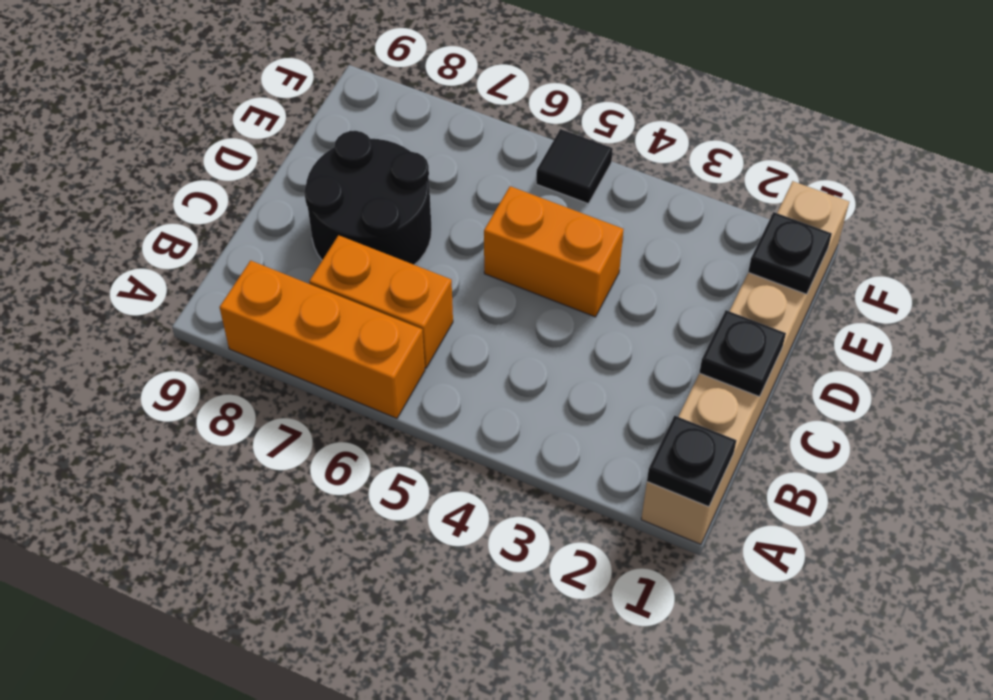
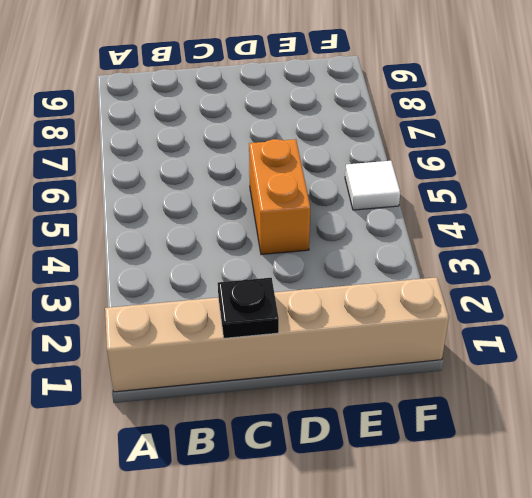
white tile F5 level 1 -> black tile F5 level 1
none -> orange brick A6:A8 level 1
none -> orange brick B6:B7 level 1

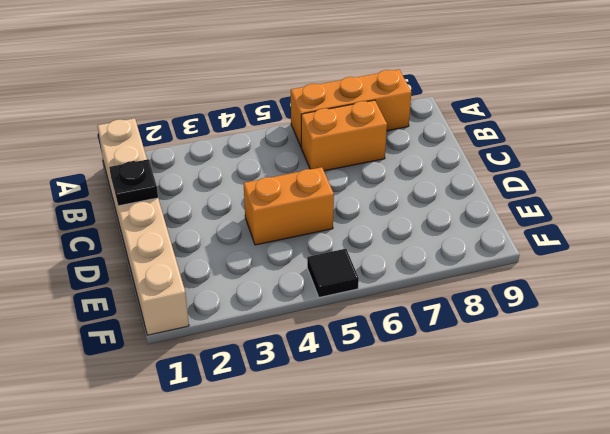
none -> black round brick C7:D8 level 1
none -> black plate A1 level 2

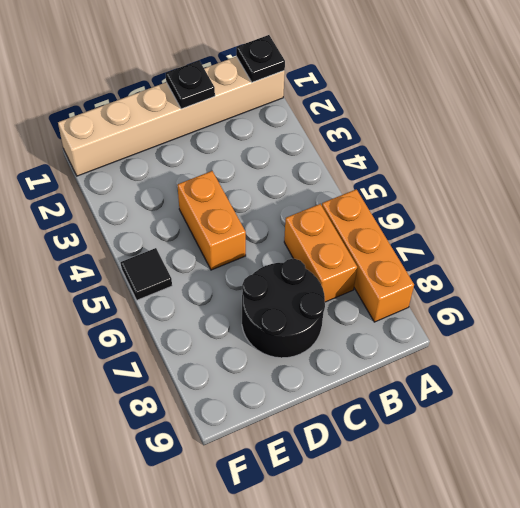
none -> black plate E1 level 2

